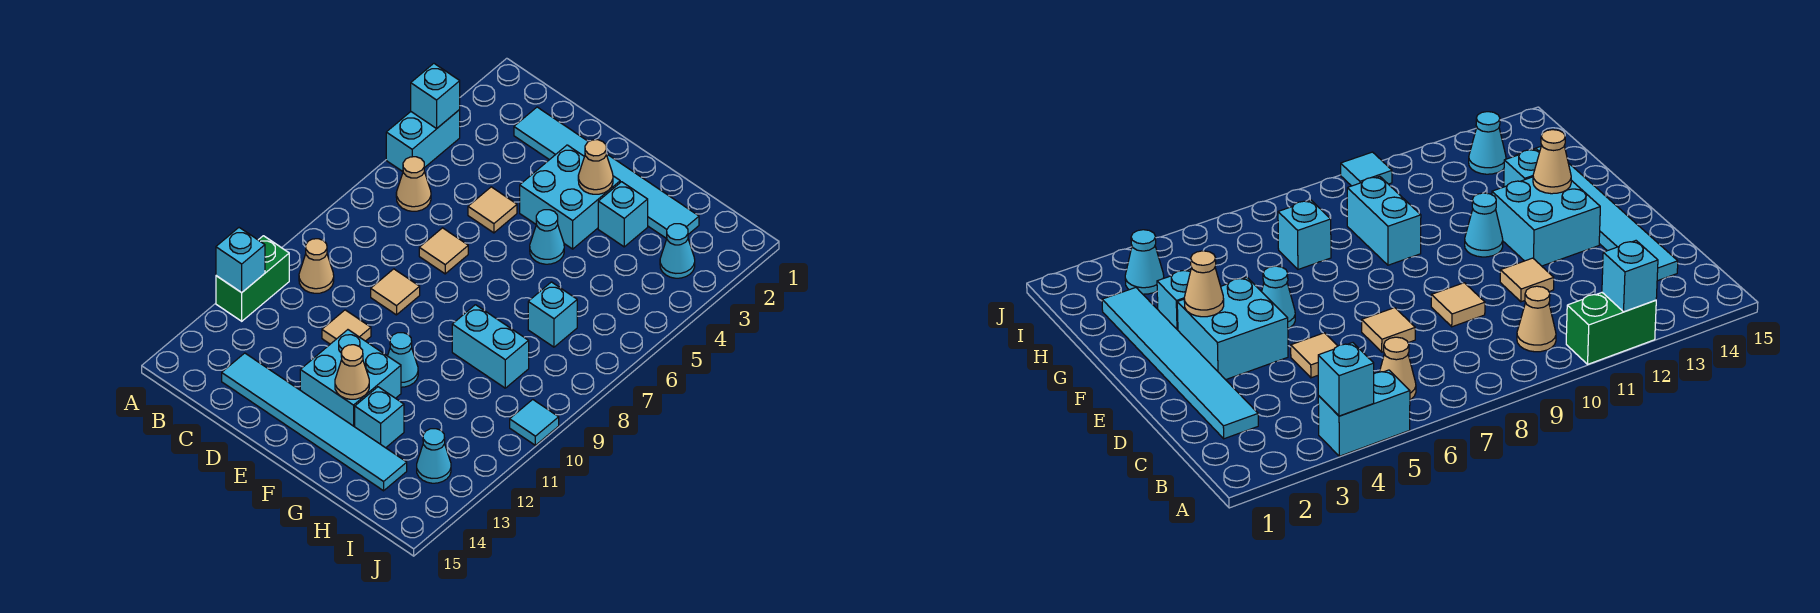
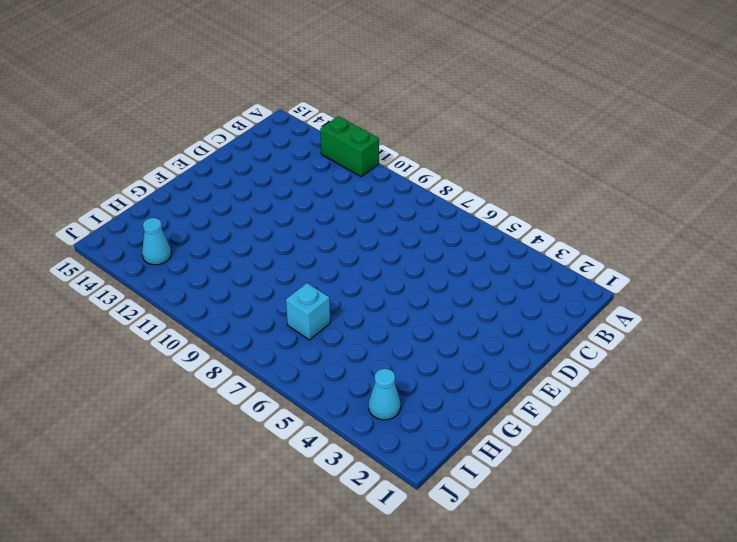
none -> cyan brick A4:A5 level 1
none -> tan cone B6 level 1
none -> tan cone B10 level 1

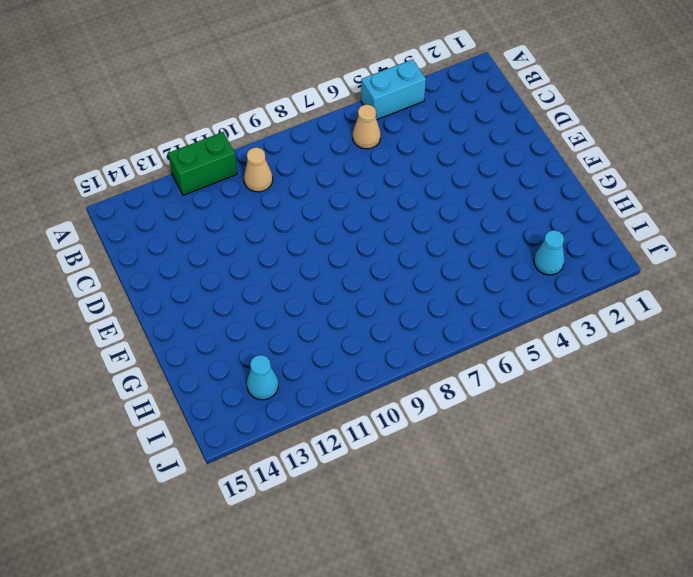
none -> cyan tile C2:H2 level 1
none -> cyan tile C14:H14 level 1
none -> tan tile D5 level 1

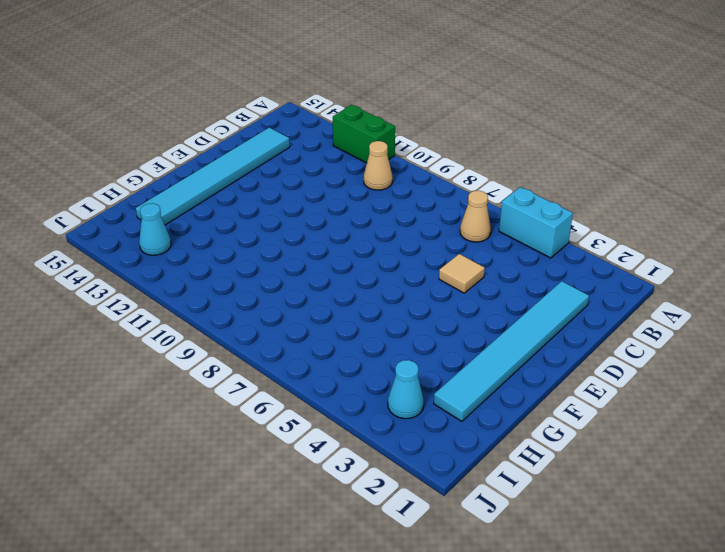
none -> tan tile D7 level 1
none -> tan tile D9 level 1
none -> tan tile D11 level 1

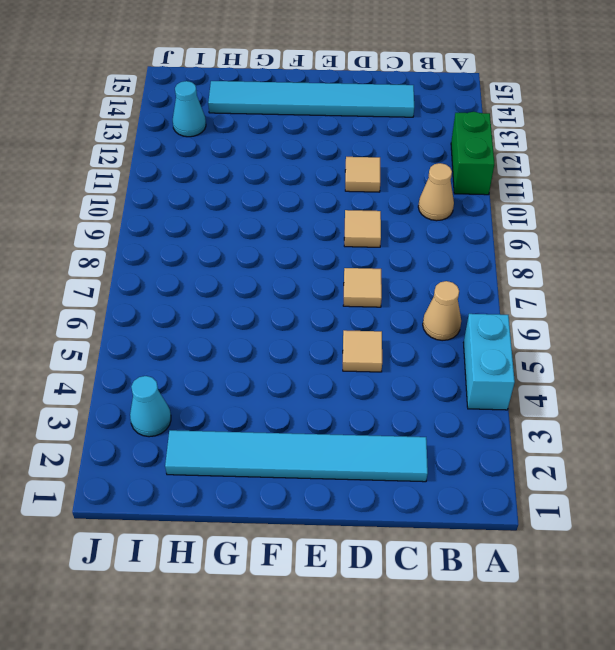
none -> cyan brick E3:F4 level 1
none -> cyan brick E12:F13 level 1
none -> cyan cone F5 level 1

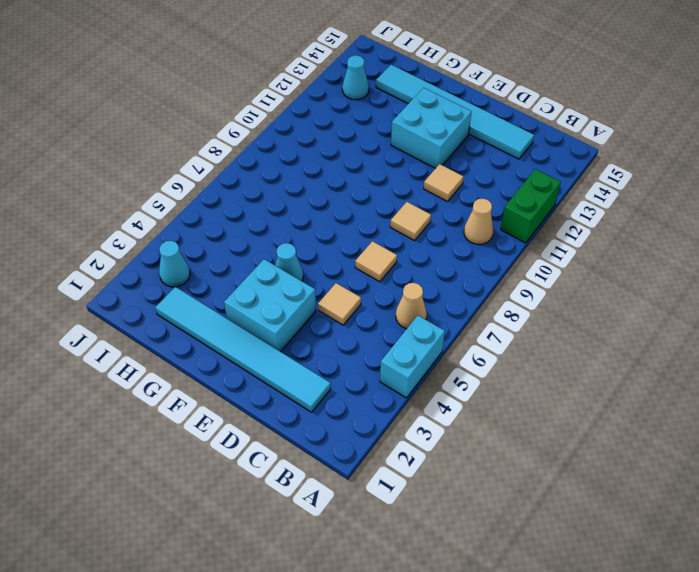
none -> cyan cone F11 level 1
none -> cyan brick G3 level 1
none -> cyan brick G9:H9 level 1

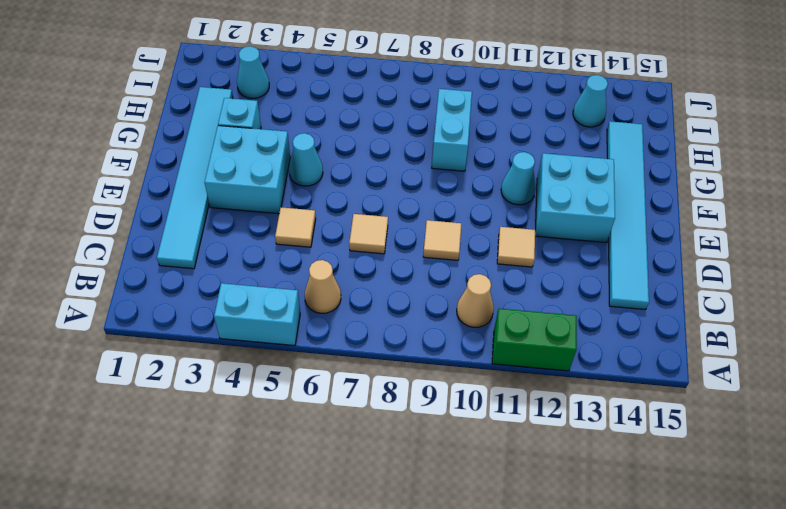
none -> cyan brick G13 level 1
none -> cyan brick H7 level 1
none -> cyan tile J10 level 1

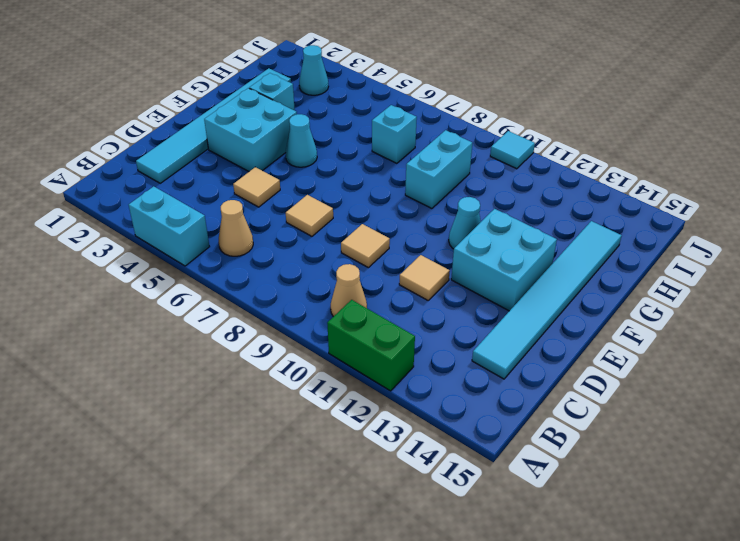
none -> cyan brick G13 level 1
none -> cyan cone I13 level 1
none -> cyan brick A4 level 2

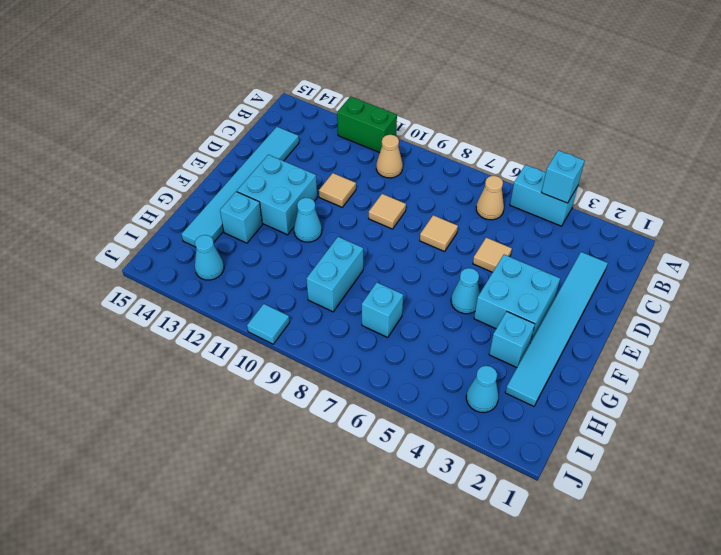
none -> cyan brick A12 level 2
none -> tan cone F3 level 2
none -> tan cone F13 level 2

